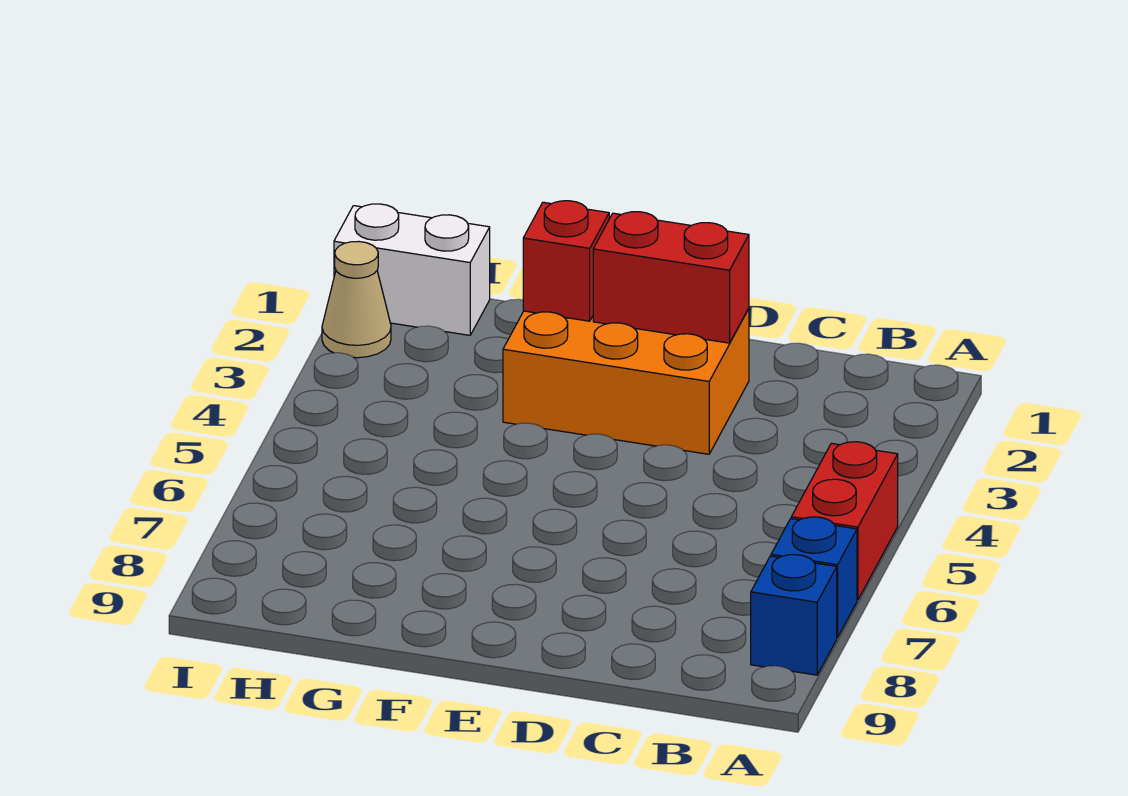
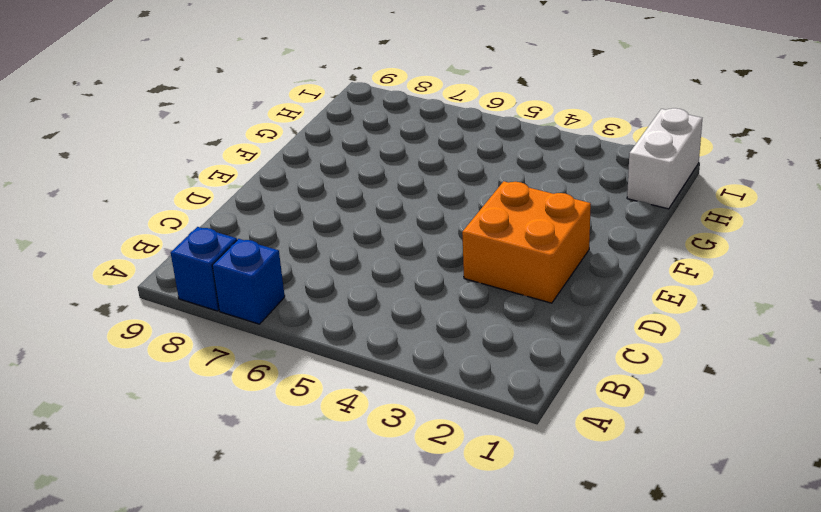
orange brick D2:E3 level 1 -> orange brick D2:F3 level 1
none -> red brick A5:A6 level 1
none -> tan cone I2 level 1

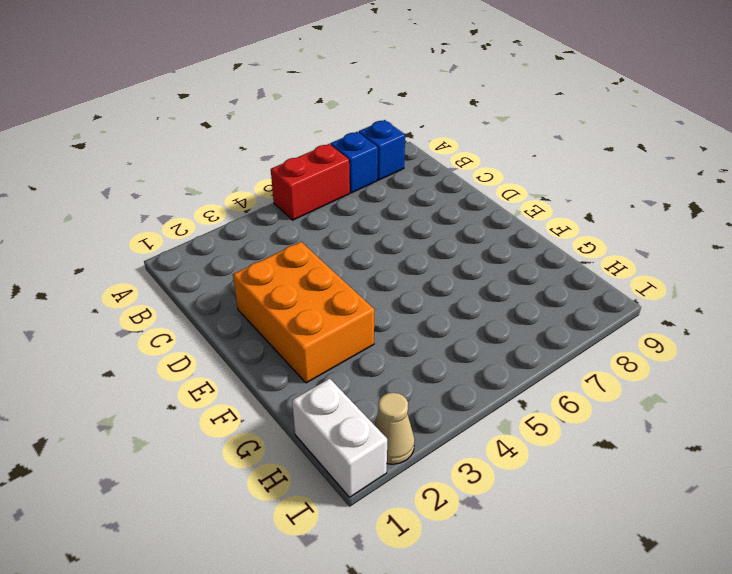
none -> red brick D2:E2 level 2
none -> red brick F2 level 2

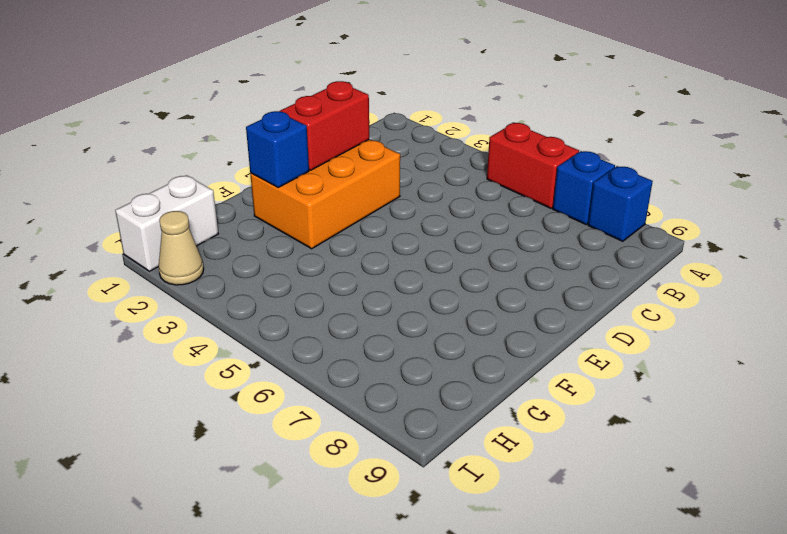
blue brick F2 level 2 -> red brick F2 level 2

